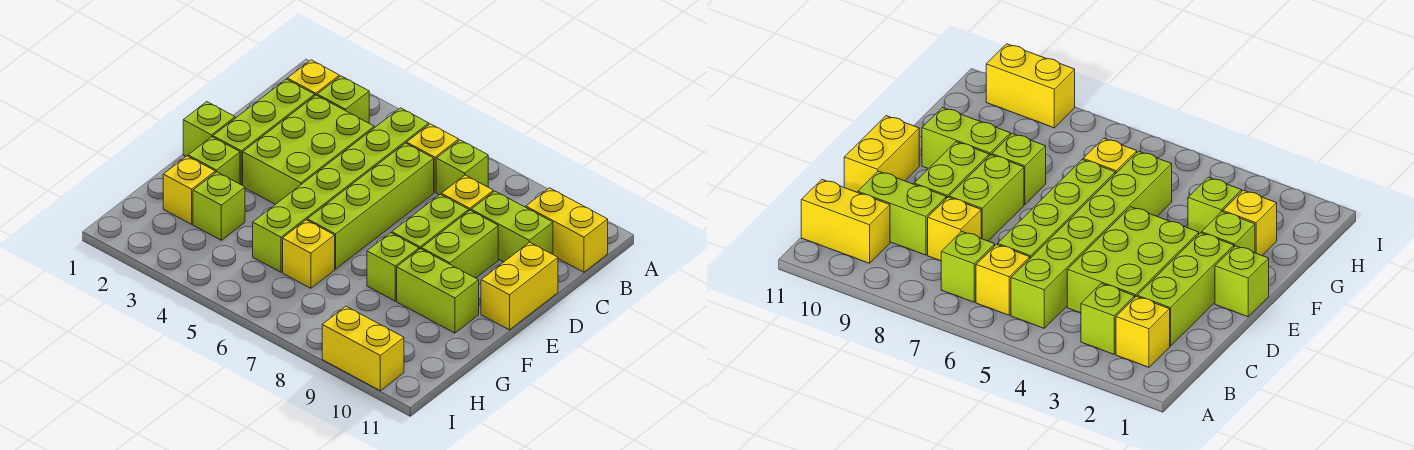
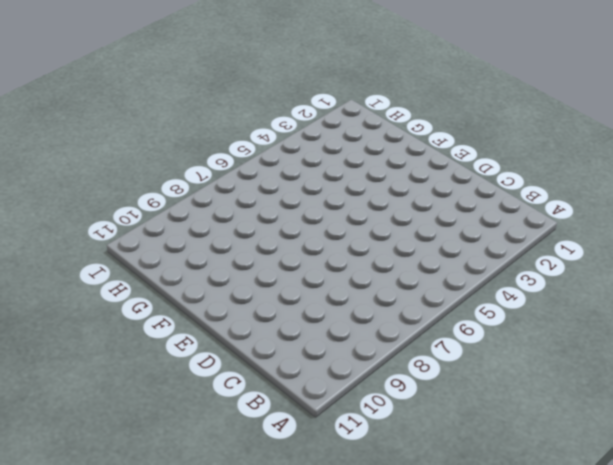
none -> yellow brick B2 level 1
none -> lime brick B3 level 1
none -> lime brick B5:G5 level 1

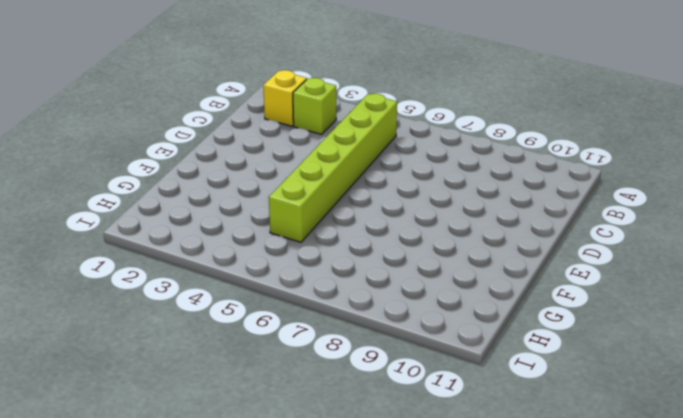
none -> yellow brick B6 level 1
none -> lime brick B7 level 1
none -> yellow brick B10:B11 level 1

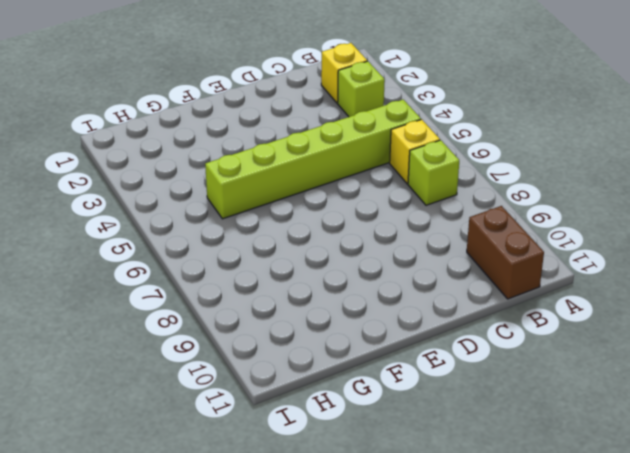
brown brick B10:B11 level 1 -> yellow brick B10:B11 level 1
none -> lime brick C2:E2 level 1
none -> lime brick C3:E4 level 1
none -> lime brick C6:F6 level 1

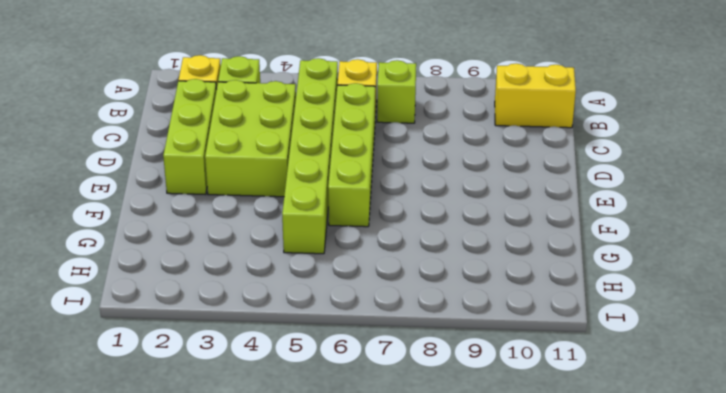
none -> yellow brick C8 level 1
none -> lime brick C9:C10 level 1
none -> lime brick D8:E8 level 1

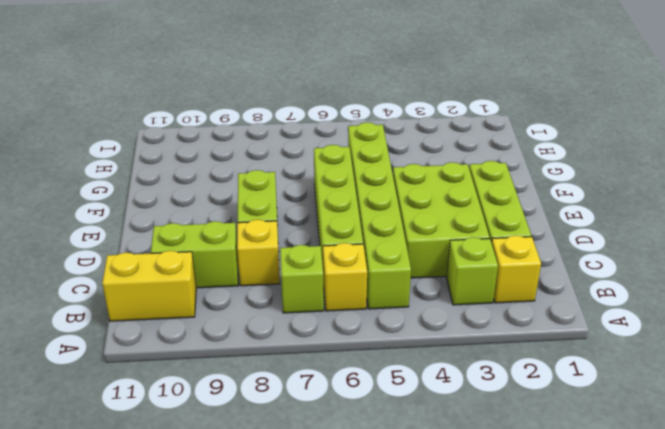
none -> lime brick D9:E9 level 1
none -> yellow brick D11:E11 level 1
none -> lime brick E1 level 1

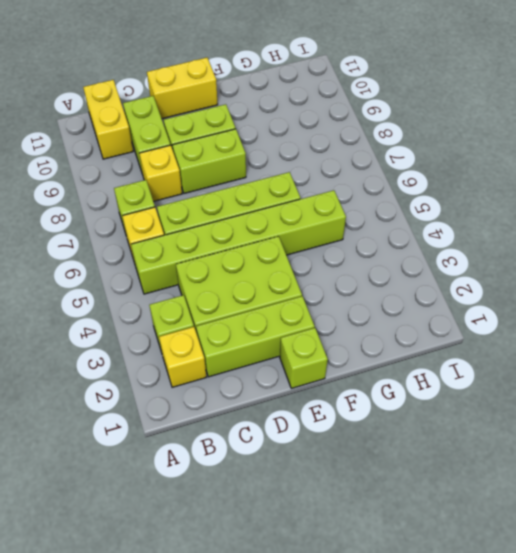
none -> lime brick F2 level 1
none -> lime brick F8 level 1
none -> lime brick F9:F10 level 1

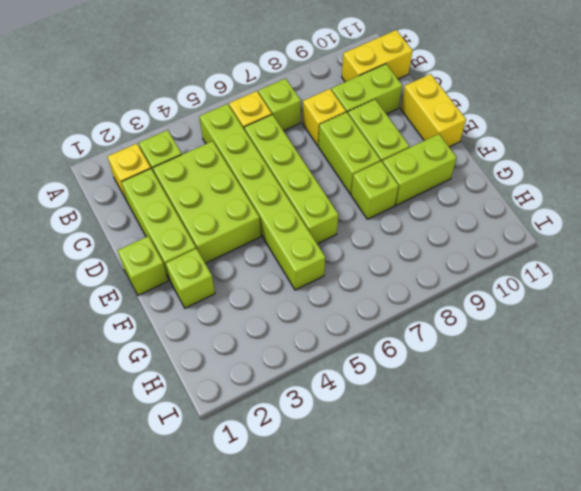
none -> yellow brick G2 level 1
none -> lime brick G3 level 1
none -> yellow brick G6 level 1

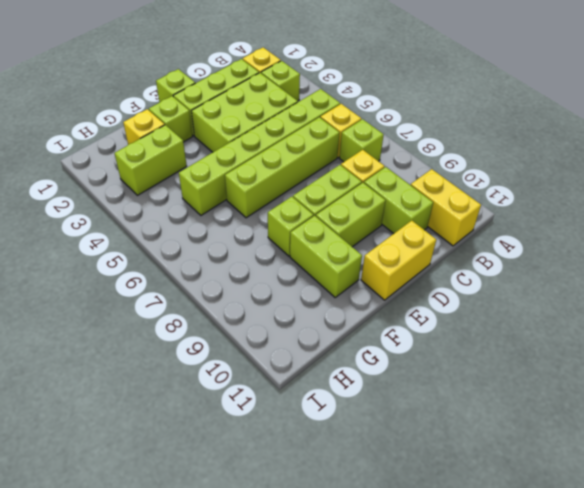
lime brick G3:H3 level 1 -> lime brick G3 level 1
none -> yellow brick G6 level 1
none -> yellow brick I9:I10 level 1

